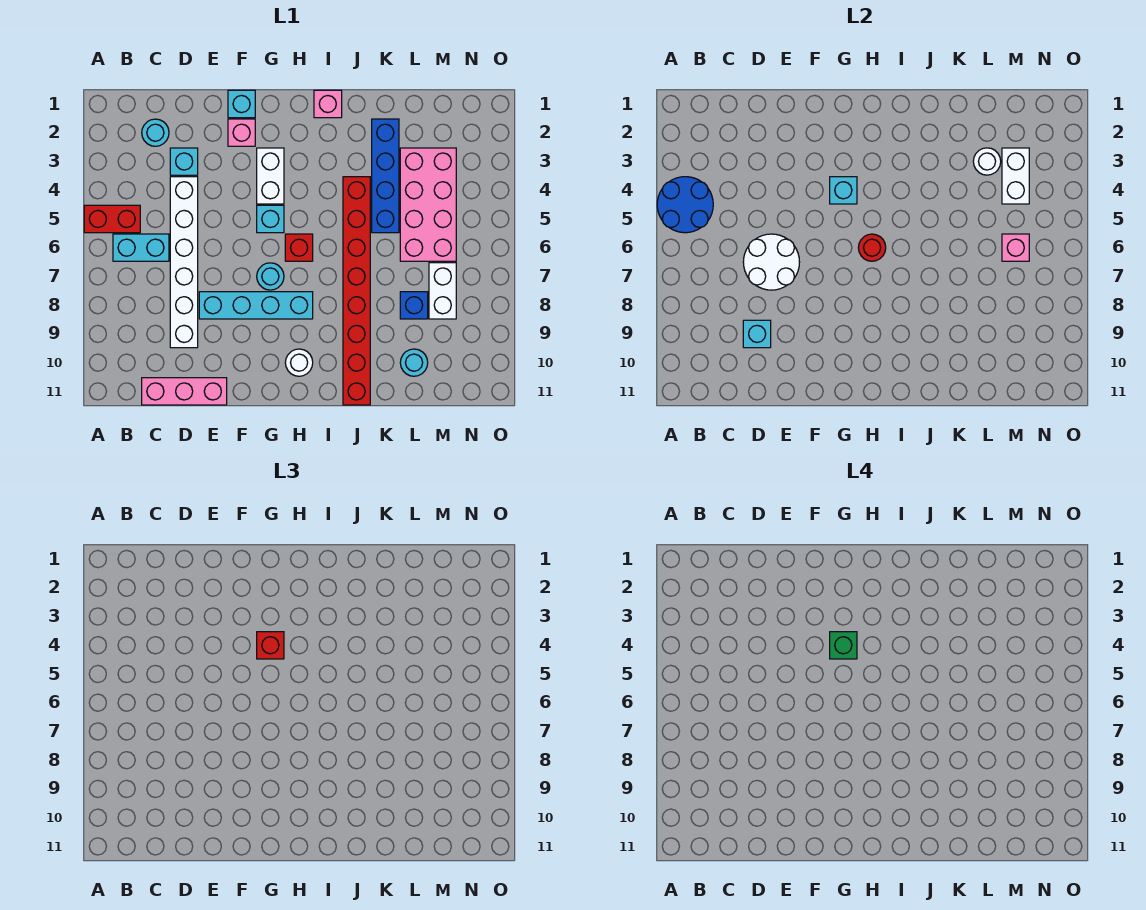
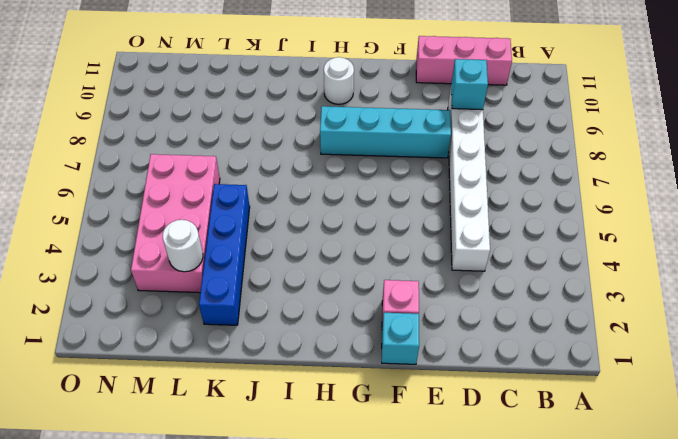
none -> red brick A5:B5 level 1
none -> cyan brick B6:C6 level 1
none -> cyan round brick C2 level 1
none -> cyan brick D3 level 1

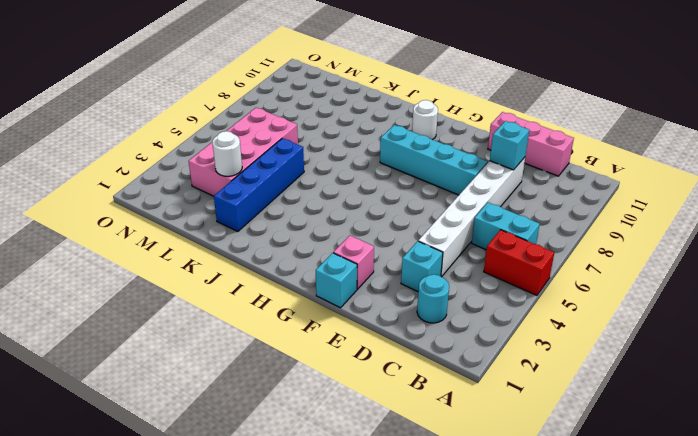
none -> white brick G3:G4 level 1
none -> cyan brick G5 level 1
none -> cyan round brick G7 level 1
none -> red brick H6 level 1

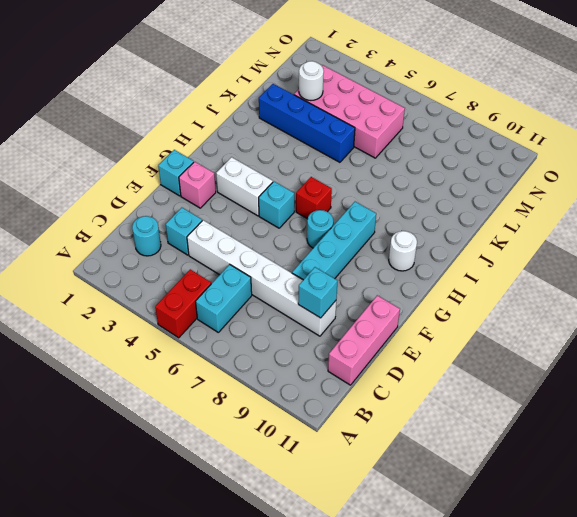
none -> pink brick I1 level 1
none -> red brick J4:J11 level 1
none -> blue brick L8 level 1
none -> cyan round brick L10 level 1

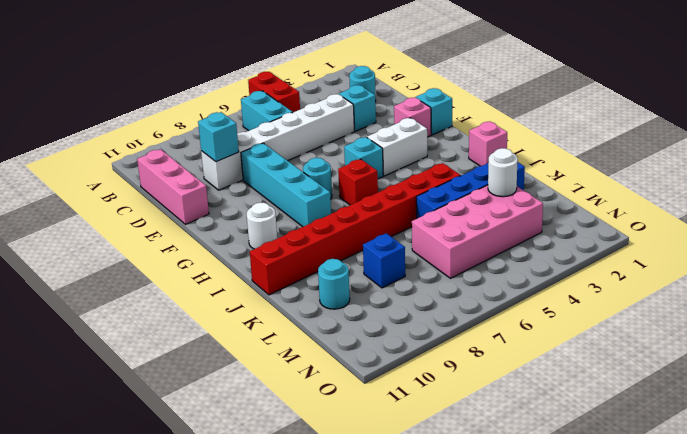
none -> white brick M7:M8 level 1
none -> blue round brick A4:B5 level 2
none -> white round brick D6:E7 level 2
none -> cyan brick G4 level 2

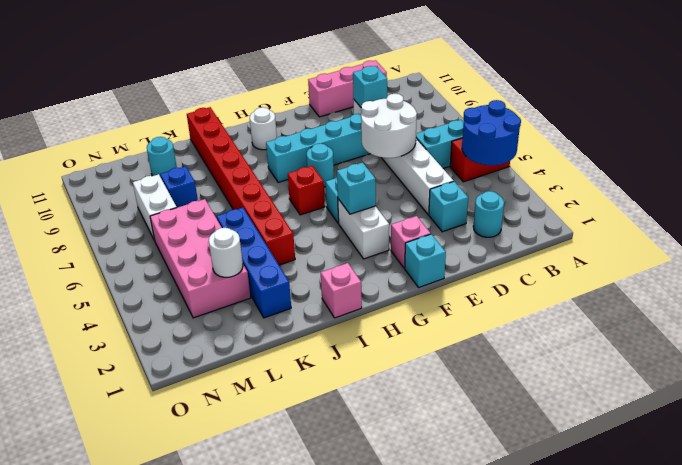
none -> red round brick H6 level 2
none -> white brick M3:M4 level 2
none -> pink brick M6 level 2
none -> red brick G4 level 3

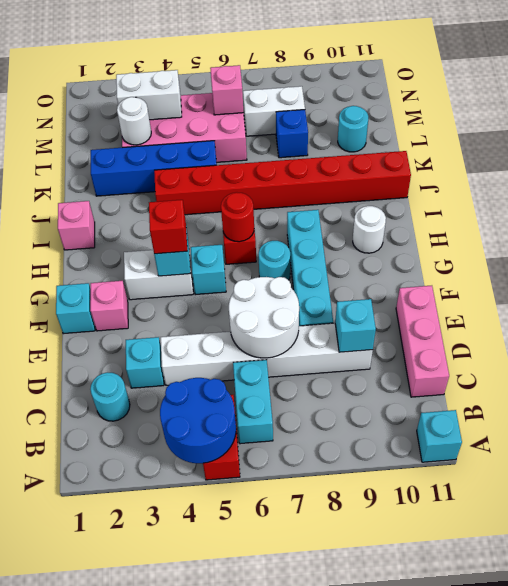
cyan brick A11 level 1 -> none
none -> green brick G4 level 4

